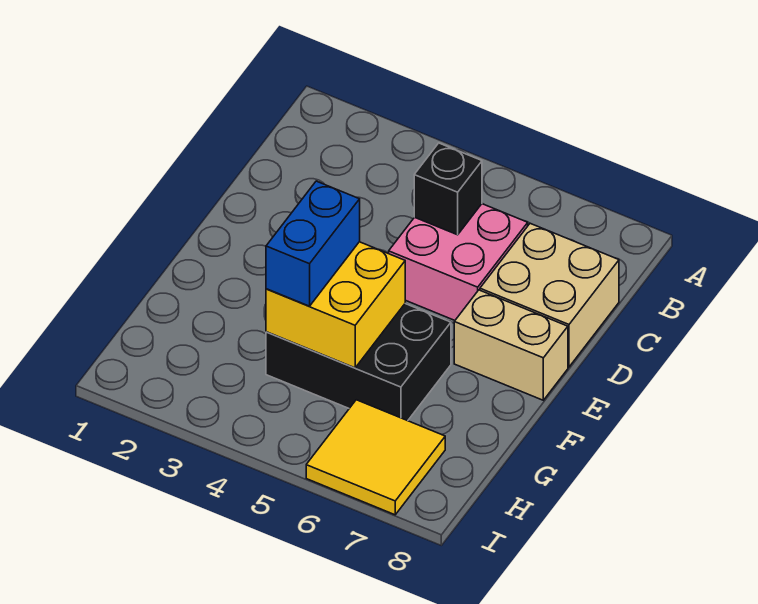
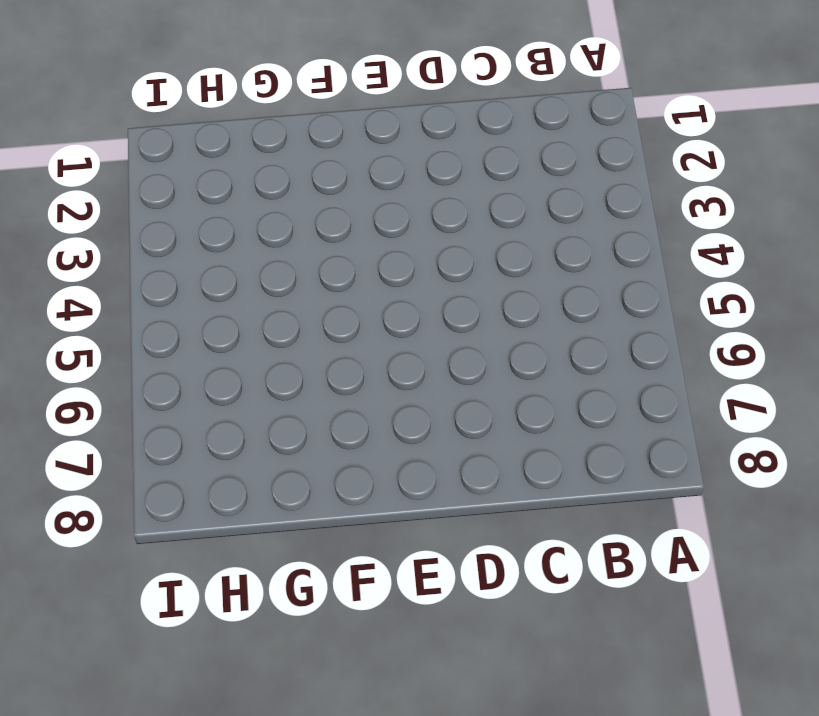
none -> pink brick C5:D6 level 1
none -> tan brick C7:D8 level 1

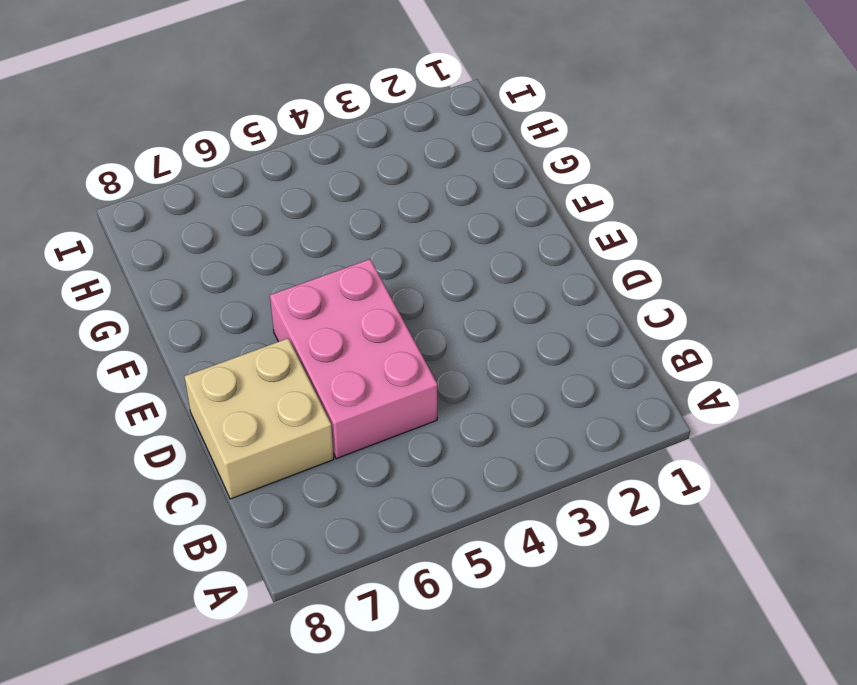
pink brick C5:E6 level 1 -> pink brick C5:D6 level 1
none -> tan brick E7:E8 level 1
none -> black brick F4:G6 level 1

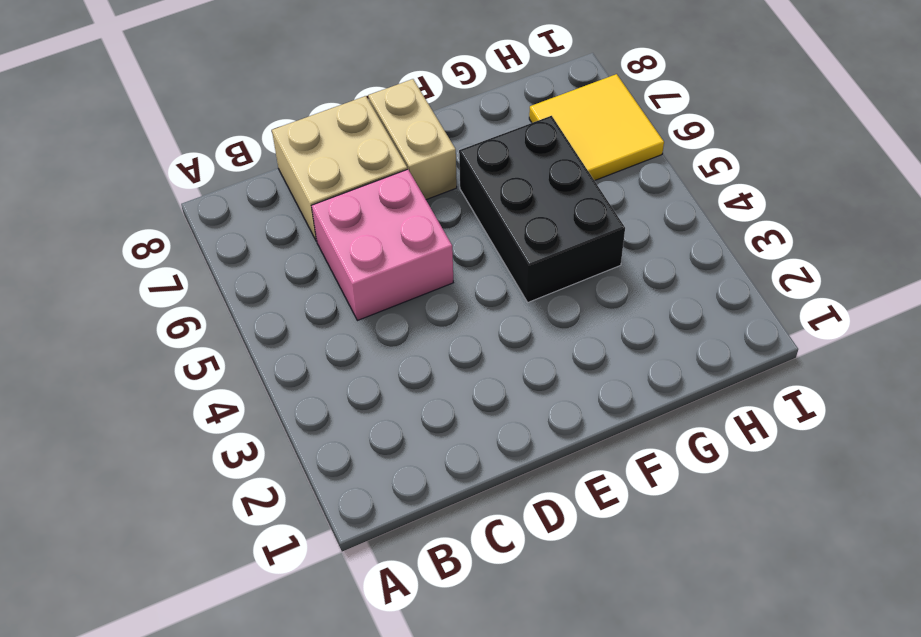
none -> black brick C5 level 2
none -> yellow brick F4:G5 level 2

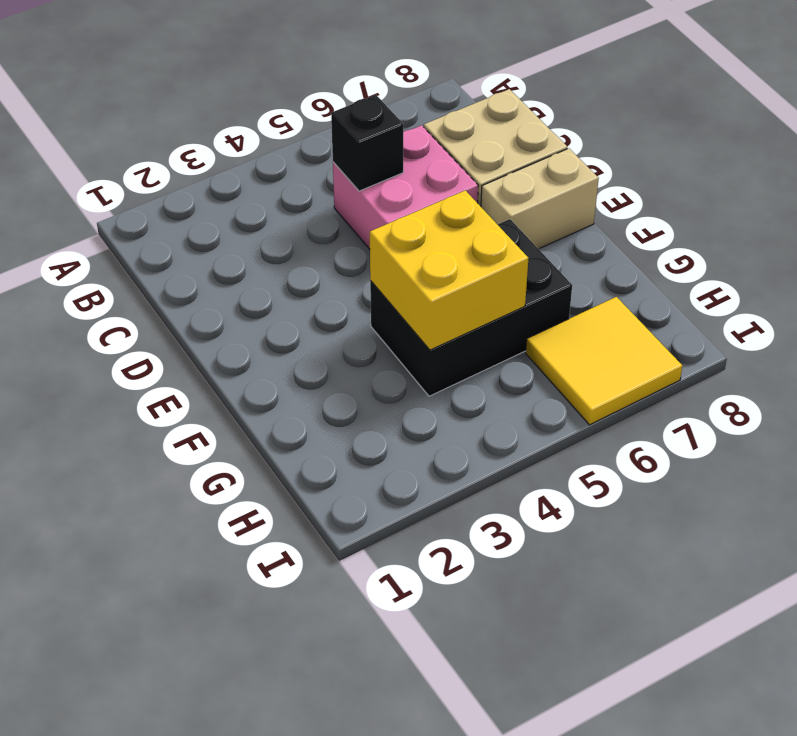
none -> blue brick F4:G4 level 3

